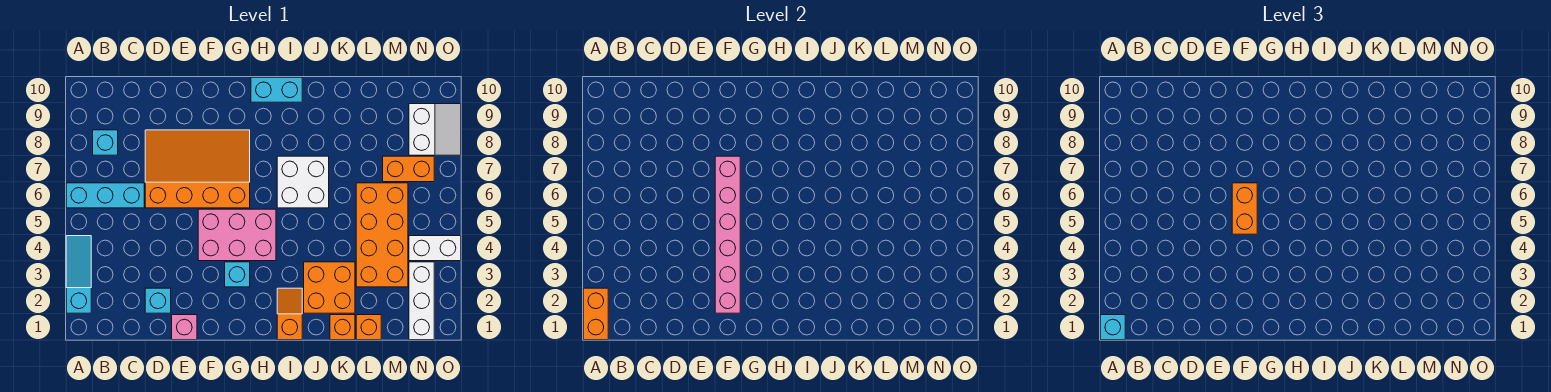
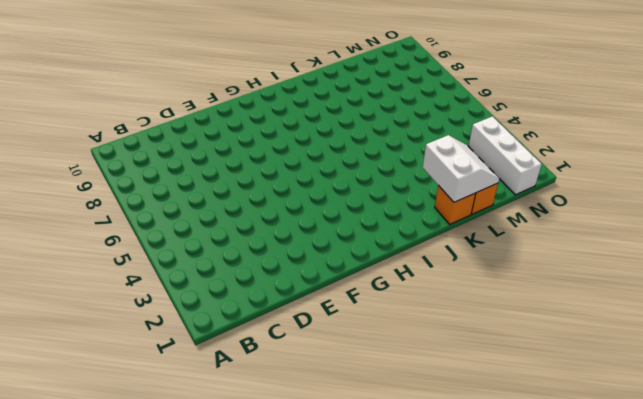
white slope K1:L2 level 2 top K -> white slope N8:O9 level 1 top N
none -> cyan slope A2:A4 level 1 top 2
none -> cyan brick A6:C6 level 1
none -> cyan brick B8 level 1

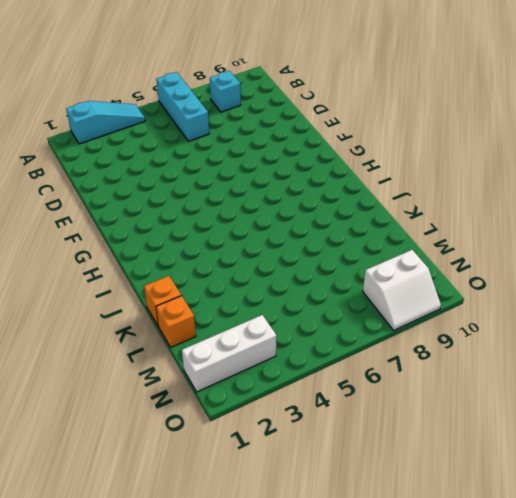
none -> cyan brick D2 level 1
none -> orange slope D6:G8 level 1 top 6
none -> pink brick E1 level 1

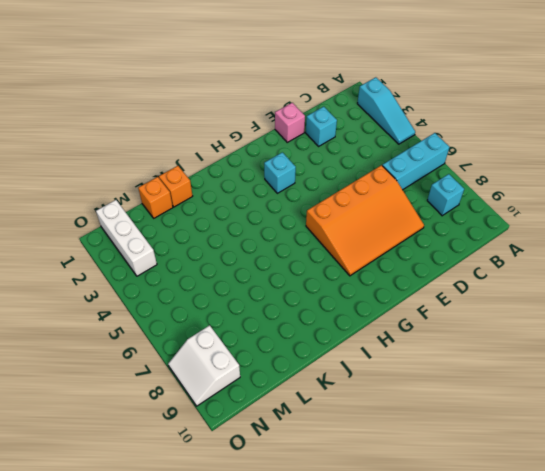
none -> pink brick F4:H5 level 1
none -> cyan brick H10:I10 level 1
none -> orange slope I1:I2 level 1 top 1

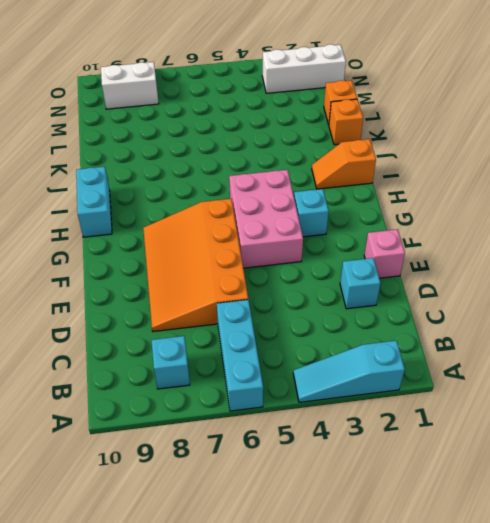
none -> white brick I6:J7 level 1
none -> orange brick J2:K3 level 1
none -> orange brick L3:M6 level 1

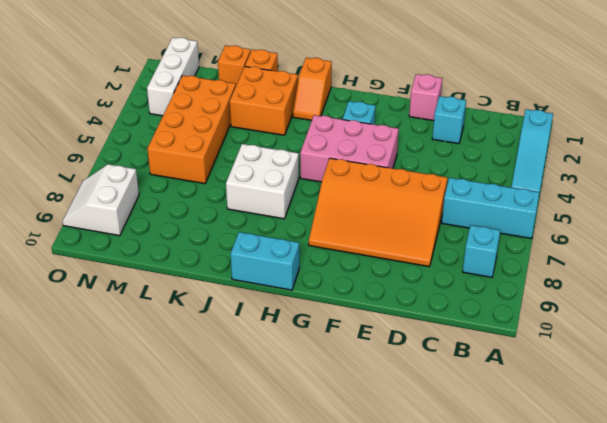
none -> orange brick M7:N7 level 1
none -> white brick N4:O4 level 1
none -> orange brick A1:A2 level 2

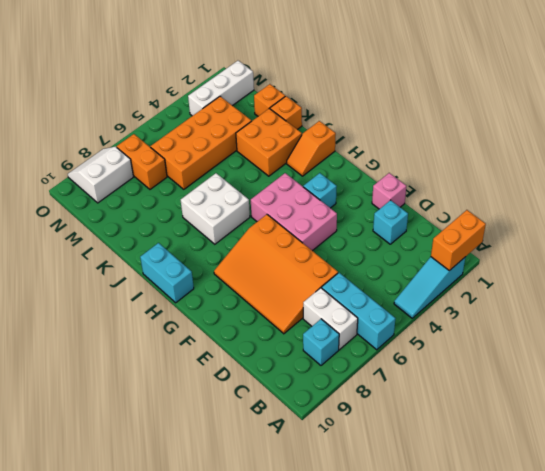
white brick B7:C7 level 1 -> white brick N4:O4 level 1
none -> pink brick F2:F7 level 2
none -> cyan brick A1 level 3
none -> orange brick F5:F6 level 3

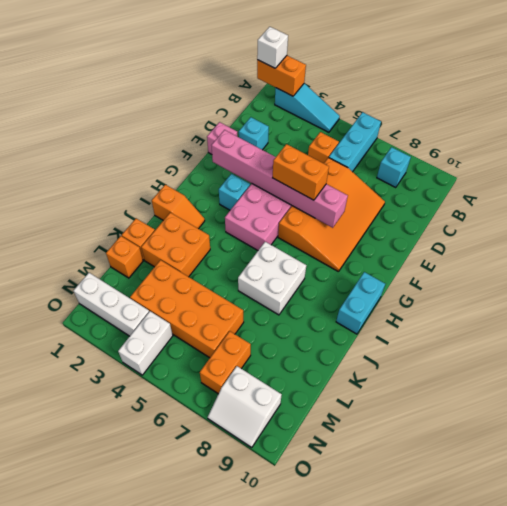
white brick A1 level 3 -> cyan brick A1 level 3
orange brick C5 level 1 -> none

